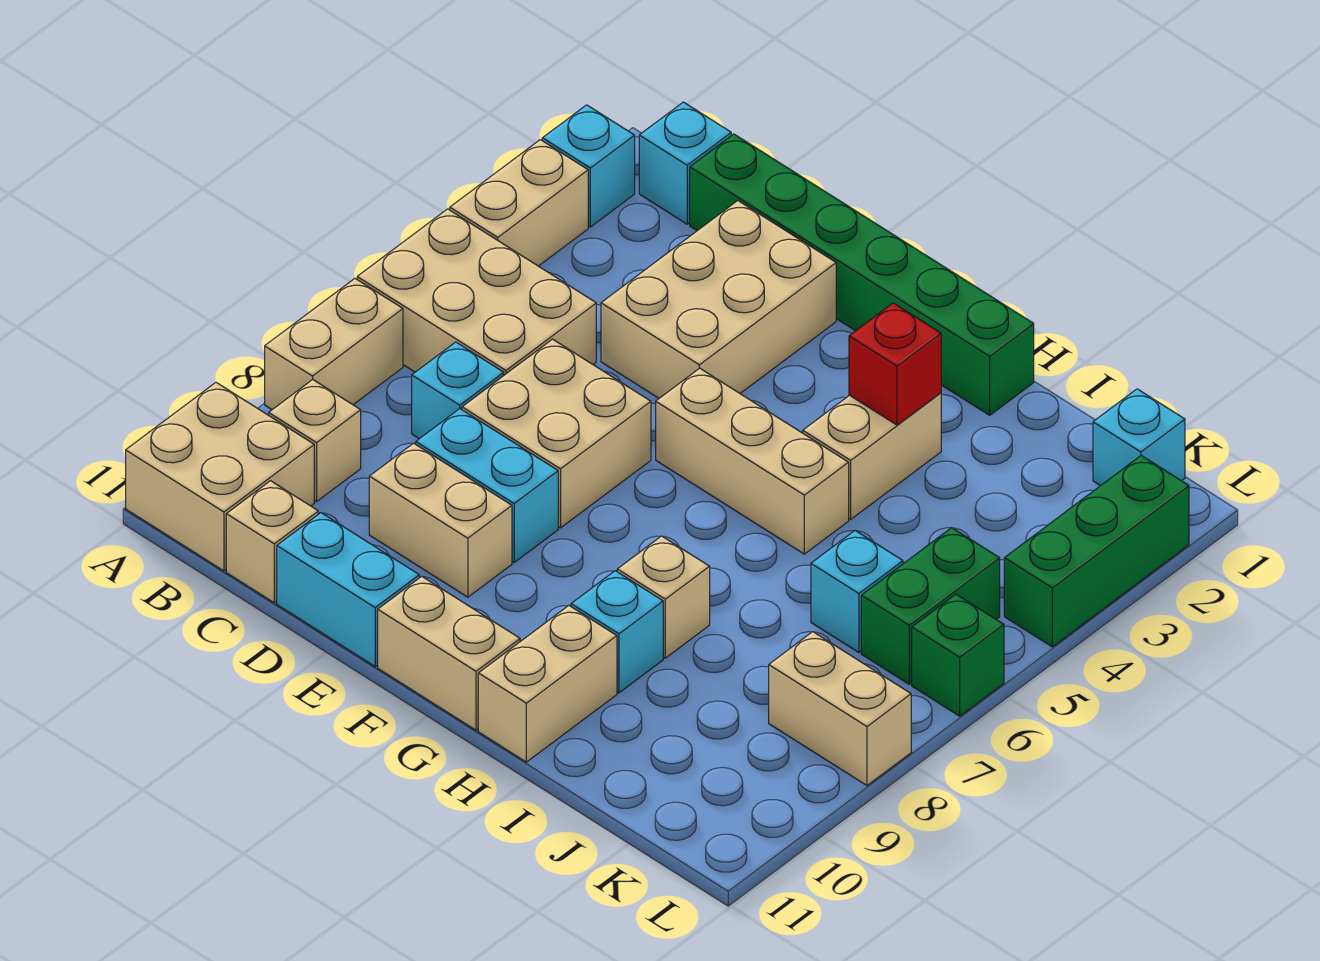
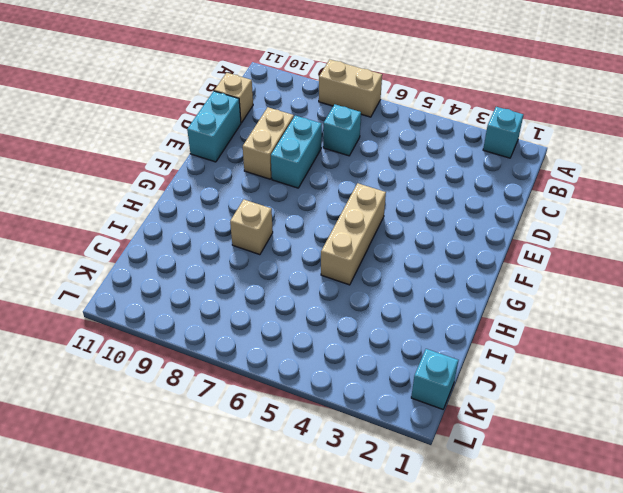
none -> tan brick A3:A4 level 1
none -> tan brick A5:C6 level 1
none -> tan brick A10:B11 level 1

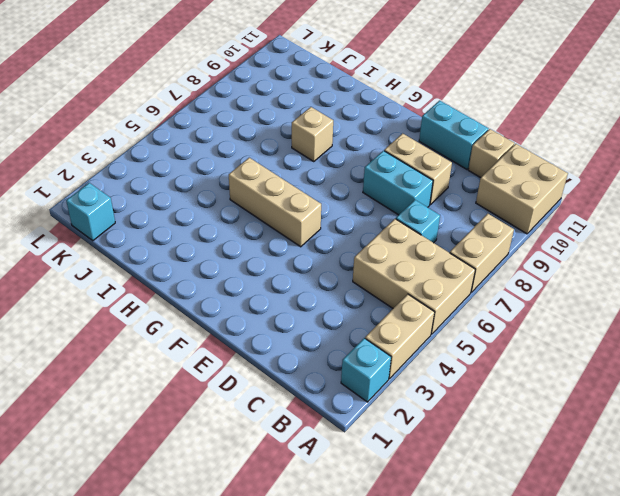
none -> cyan brick B1 level 1
none -> tan brick B9 level 1
none -> green brick C1:H1 level 1

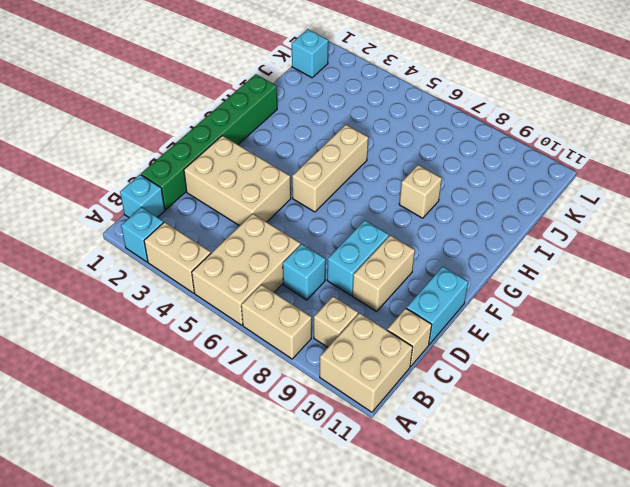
none -> tan brick D6:E7 level 1
none -> tan brick F11:G11 level 1
none -> tan brick H3:H4 level 1

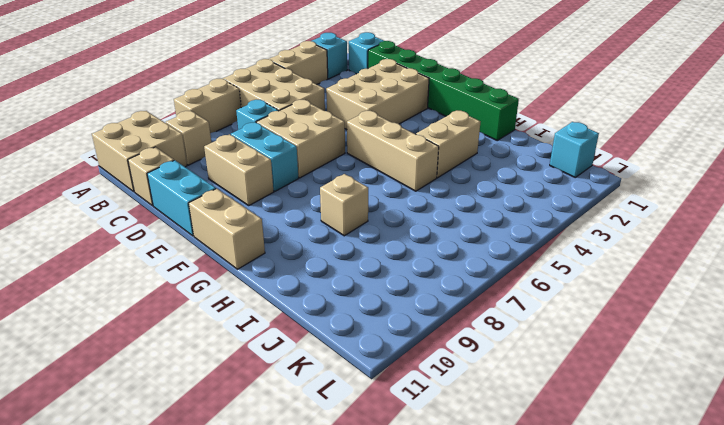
none -> cyan brick H9 level 1
none -> tan brick H10:H11 level 1
none -> cyan brick J6 level 1

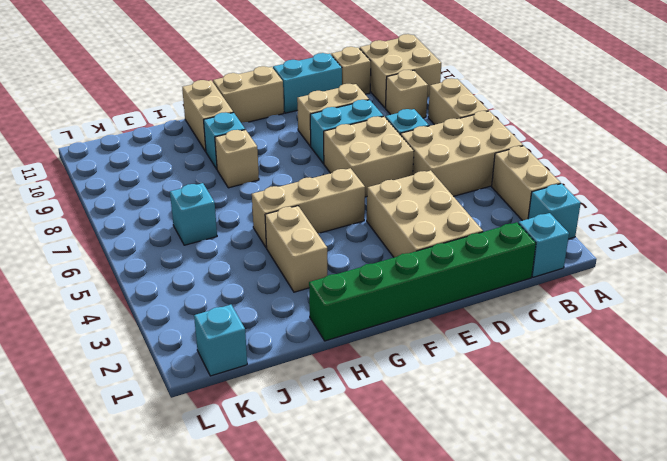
none -> green brick K5:K6 level 1
none -> tan brick K8:L8 level 1
none -> green brick L2:L4 level 1

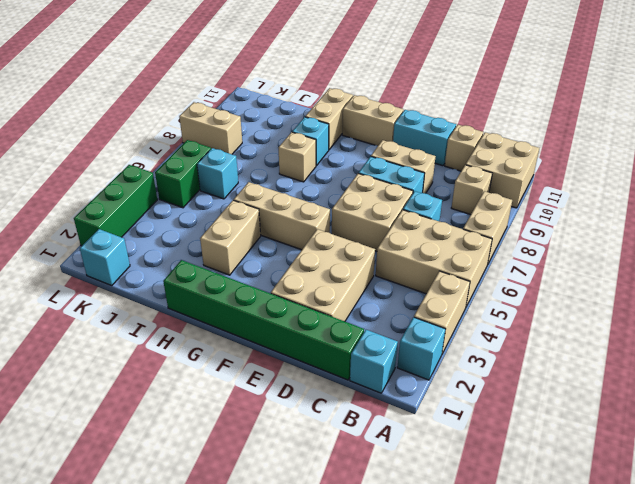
none -> green brick L6 level 1
none -> red brick H3 level 2

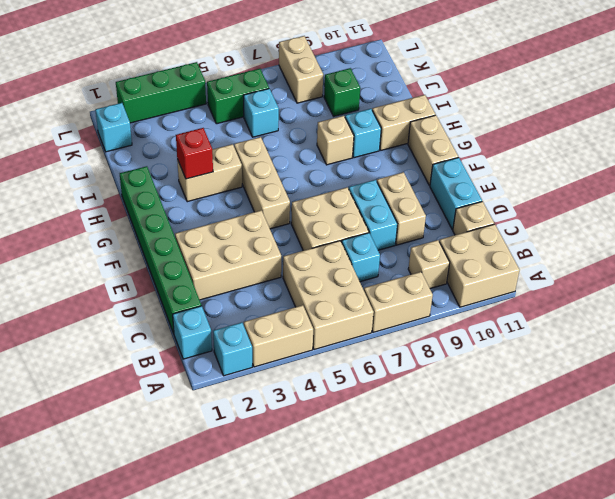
green brick J9 level 1 -> green brick L6 level 1

